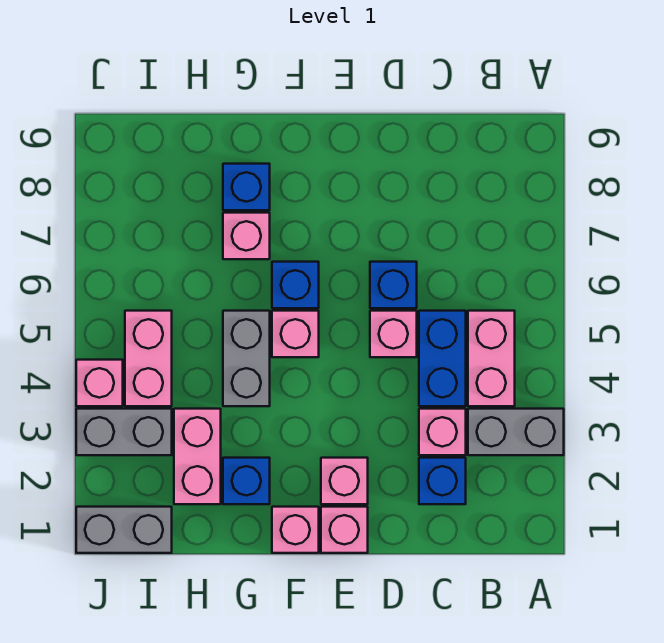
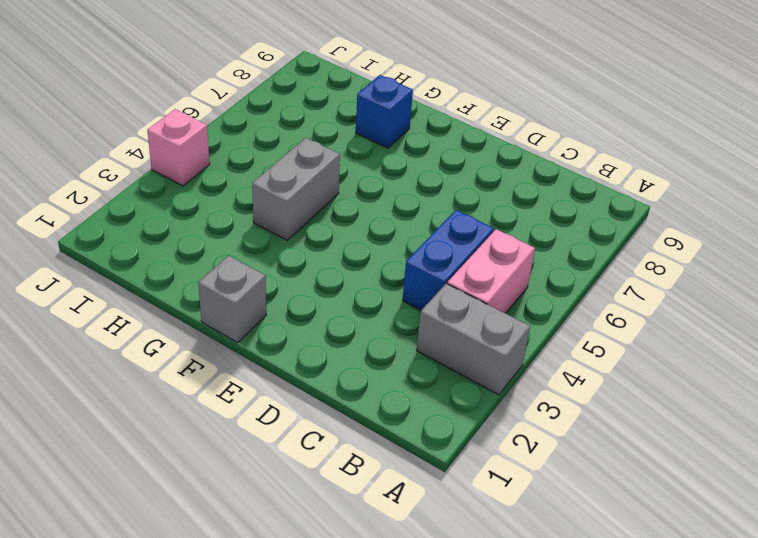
grey brick F1 level 1 -> pink brick F1 level 1
none -> blue brick C2 level 1
none -> pink brick C3 level 1
none -> pink brick D5 level 1

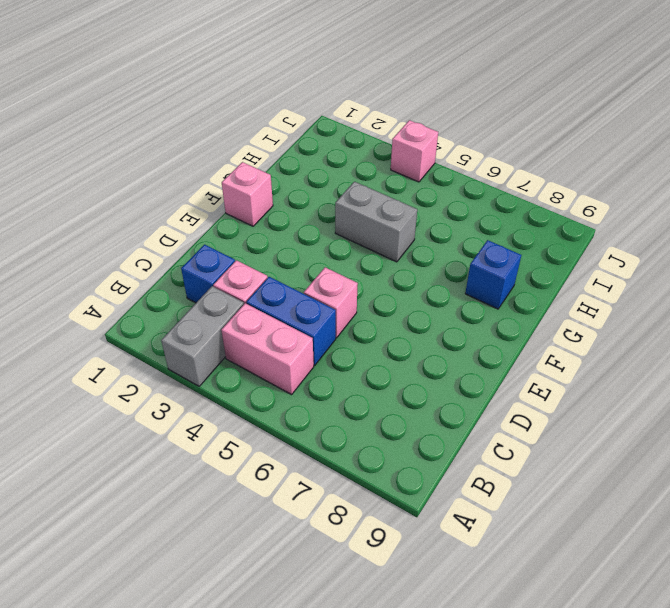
none -> blue brick D6 level 1
none -> pink brick E1 level 1
none -> pink brick E2 level 1

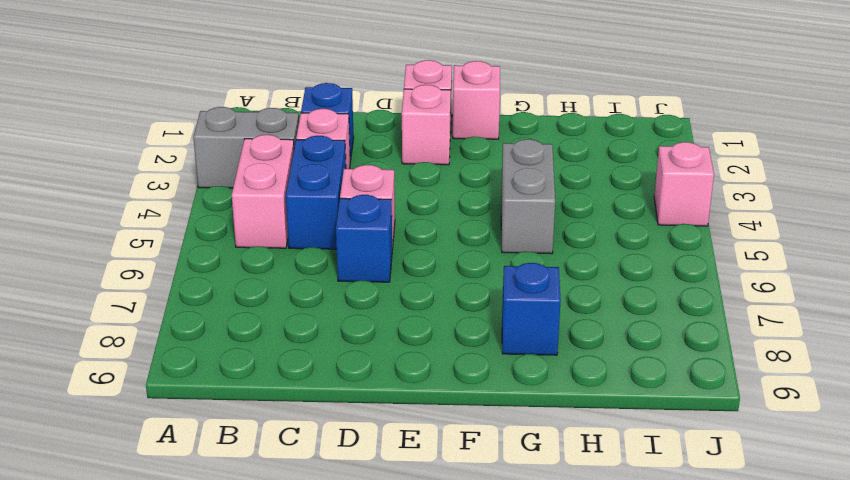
none -> pink brick F5 level 1
none -> blue brick F6 level 1
none -> blue brick G2 level 1

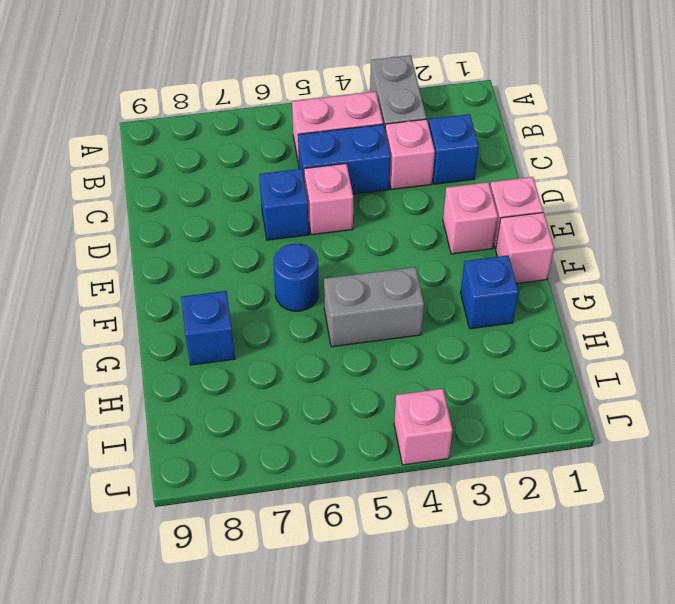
blue round brick F6 level 1 -> blue brick F6 level 1
none -> pink brick F5 level 1
none -> pink brick G7 level 1
none -> pink brick H2:H3 level 1

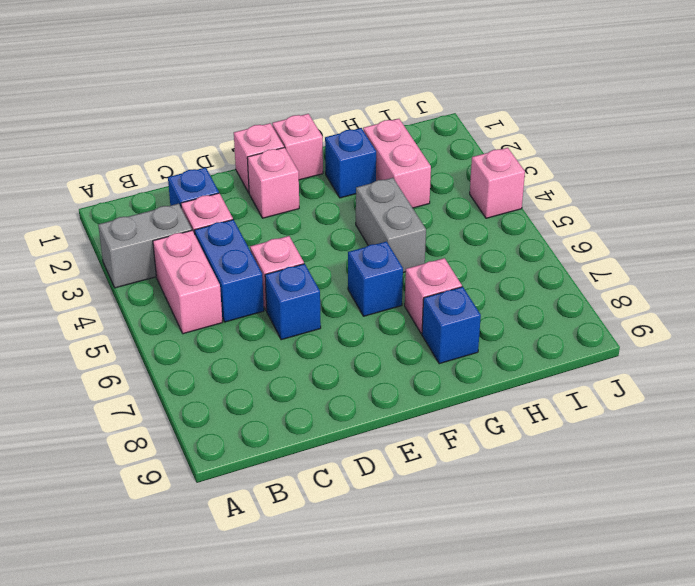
none -> pink brick F5 level 1
none -> grey brick I1:J1 level 1
none -> grey brick I3:J3 level 1

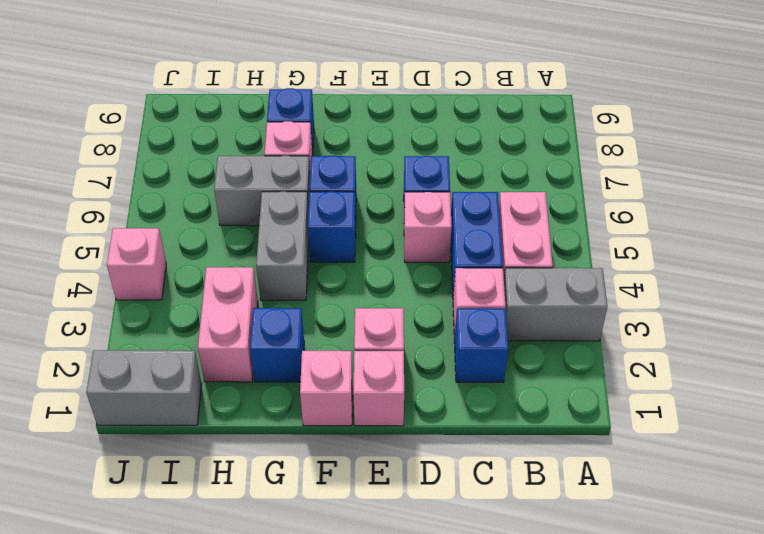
blue brick F5 level 1 -> pink brick F5 level 1
grey brick G6:H6 level 1 -> grey brick I3:J3 level 1
none -> pink brick I4:I5 level 1

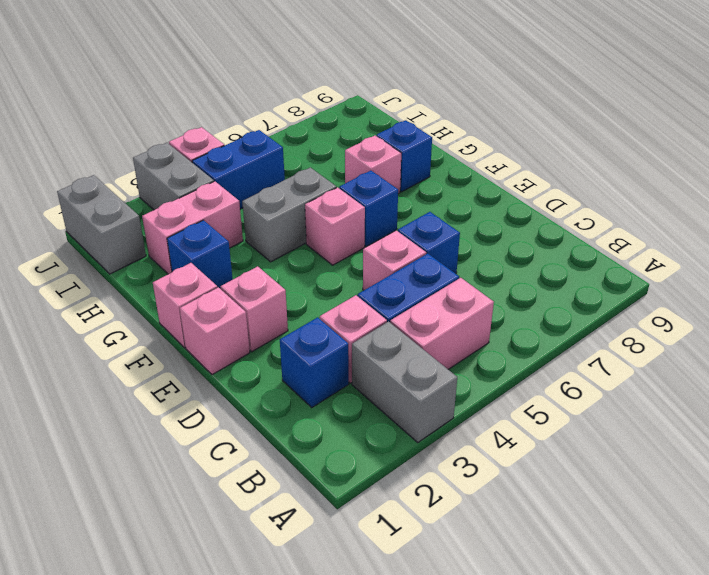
blue brick I4:I5 level 1 -> pink brick I4:I5 level 1

